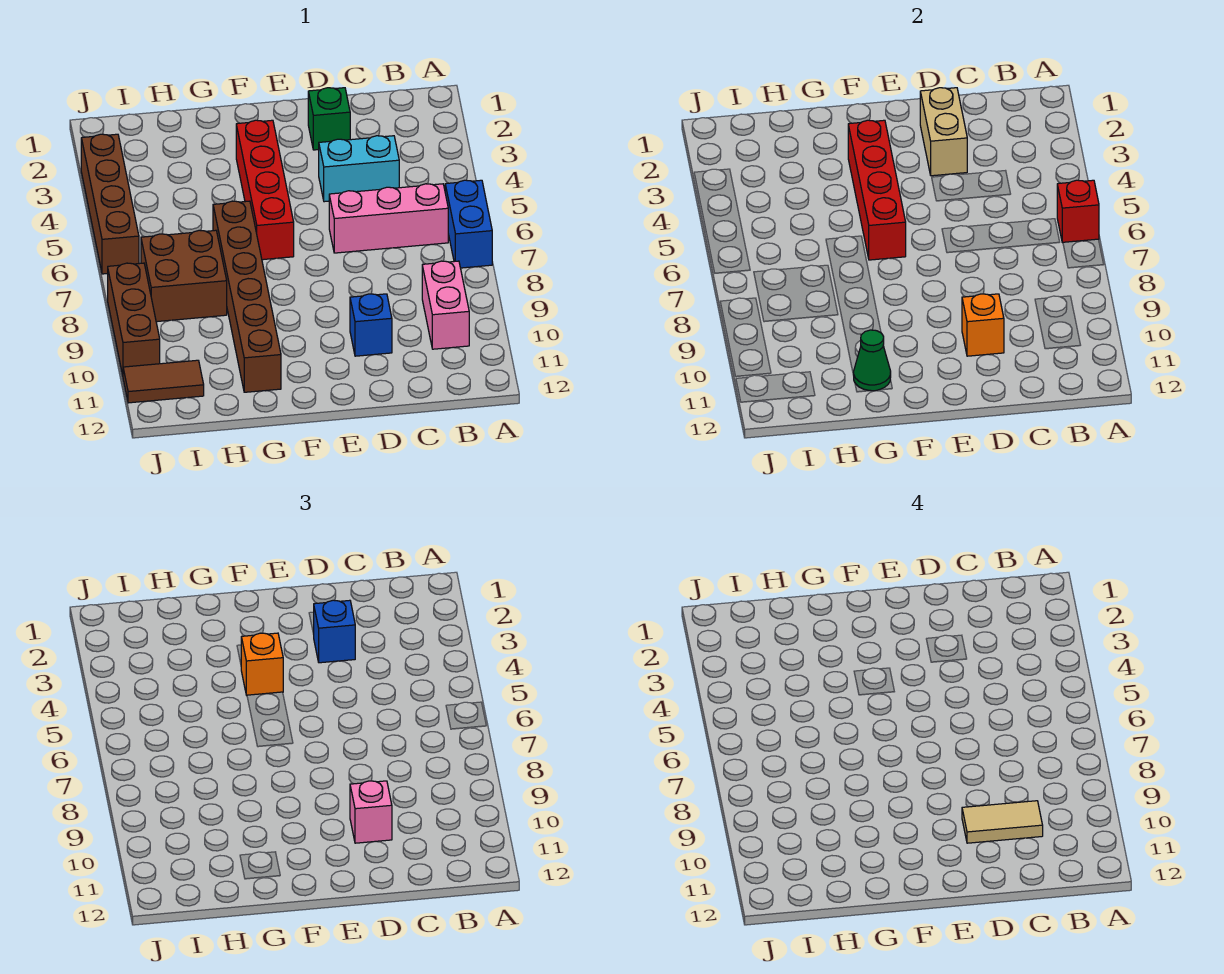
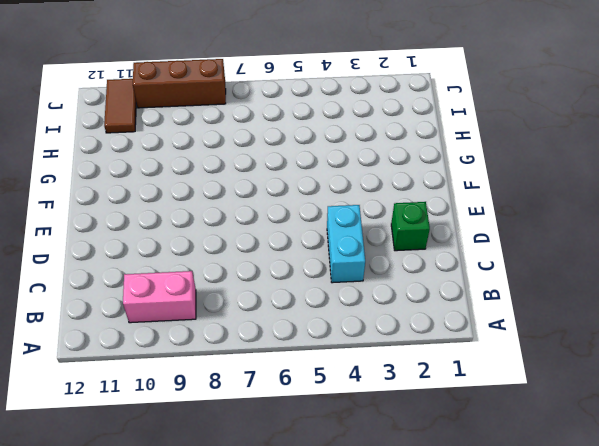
none -> blue brick A6:A7 level 1
none -> pink brick B6:D6 level 1
none -> blue brick D10 level 1

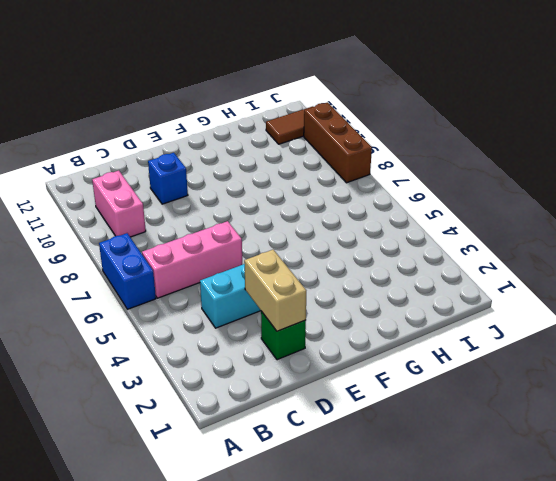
none -> red brick F3:F6 level 1
none -> brown brick G6:G11 level 1
none -> brown brick H7:I8 level 1

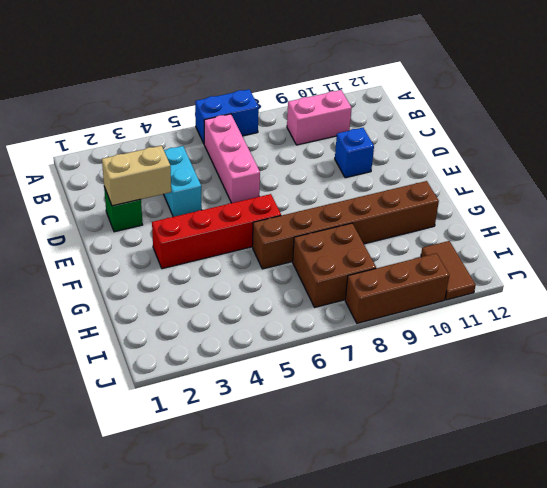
none -> brown brick J3:J6 level 1
none -> red brick A6 level 2
none -> orange brick D10 level 2

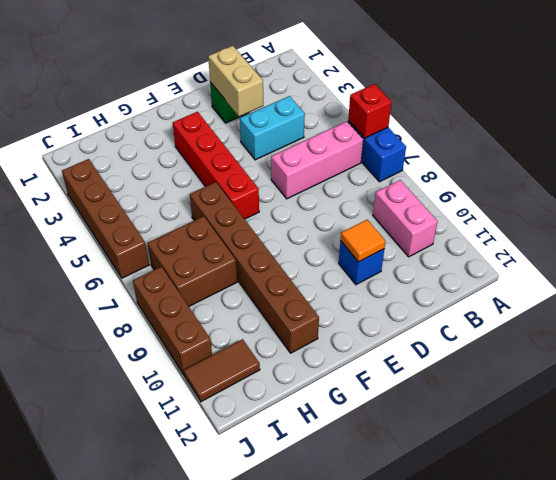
orange tile D10 level 2 -> orange brick D10 level 2
none -> red brick F3:F6 level 2
none -> green cone G11 level 2
none -> blue brick D3 level 3

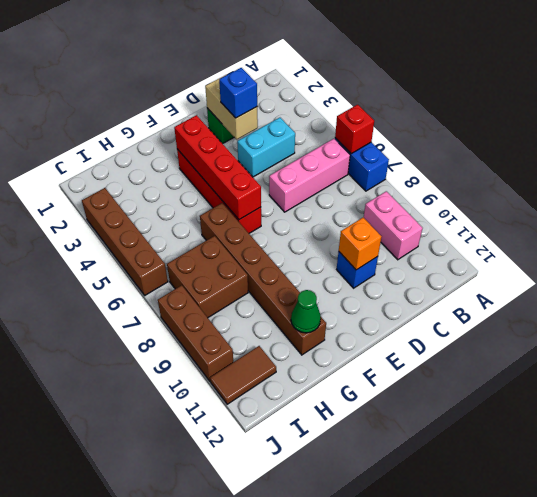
none -> pink brick D10 level 3
none -> orange brick F4 level 3
none -> tan tile C10:D10 level 4

